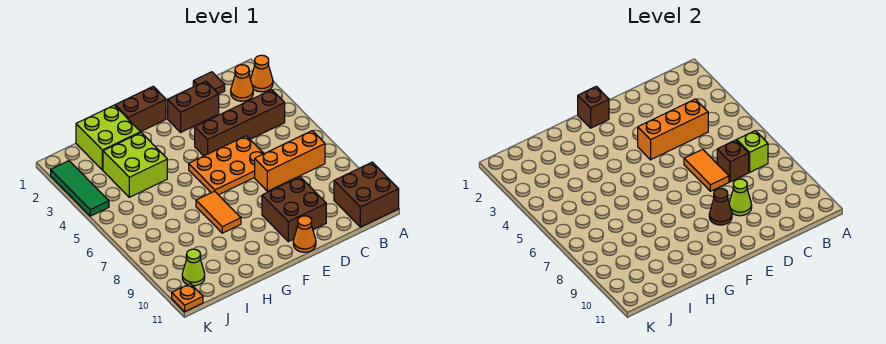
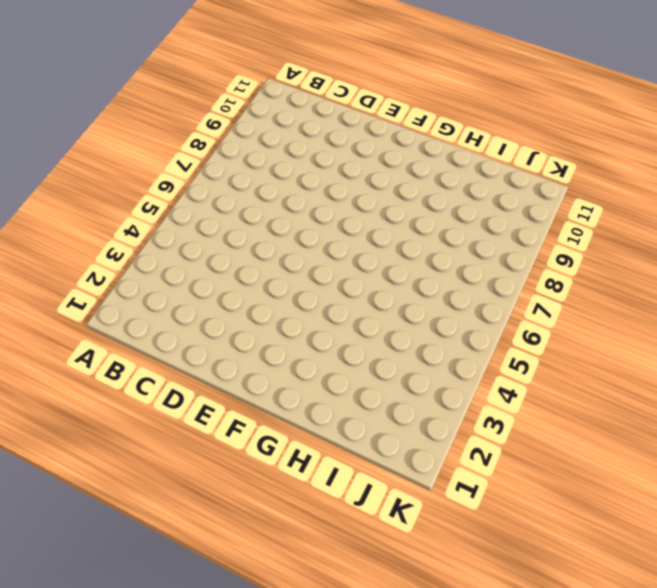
none -> orange cone A2 level 1
none -> brown brick A10:B11 level 1
none -> orange cone B2 level 1

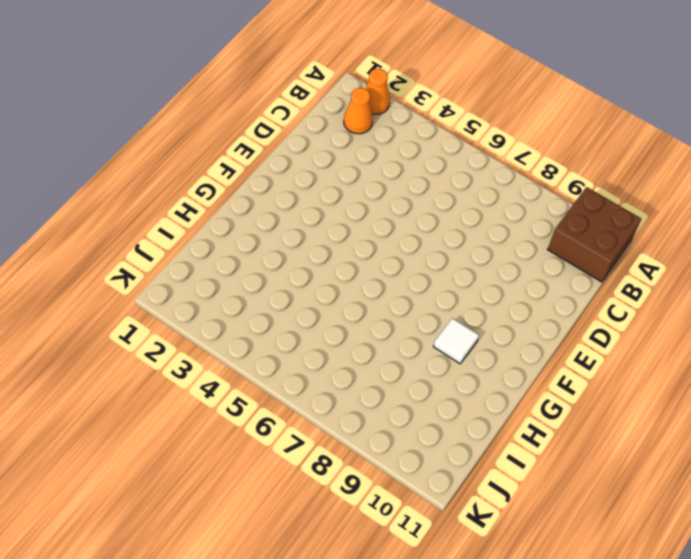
white tile G9 level 1 -> none
none -> brown brick B4:E4 level 1
none -> orange brick B7:D7 level 1
none -> brown tile C1 level 1

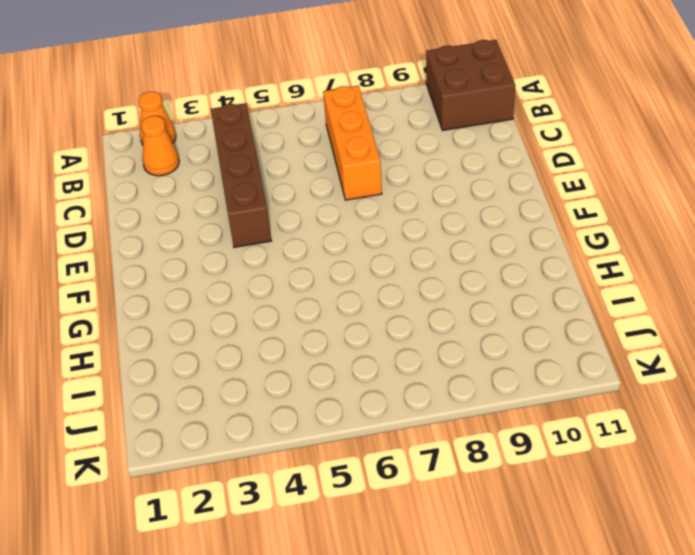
none -> brown tile C1 level 1
none -> brown brick D2:E2 level 1
none -> orange plate D5:F6 level 1

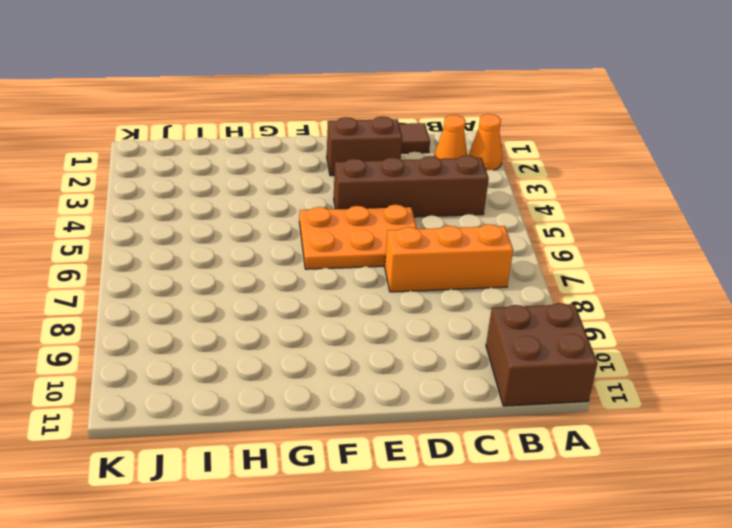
none -> brown brick D9:E10 level 1
none -> orange cone E11 level 1
none -> brown brick F1:G1 level 1

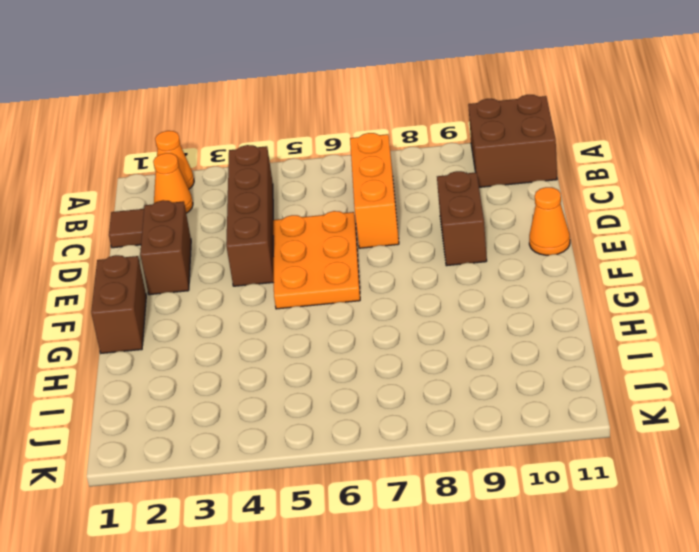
brown brick D9:E9 level 1 -> brown brick D9:E10 level 1
none -> orange tile G7:G8 level 1
none -> lime brick H1:I2 level 1
none -> lime brick H3:I4 level 1

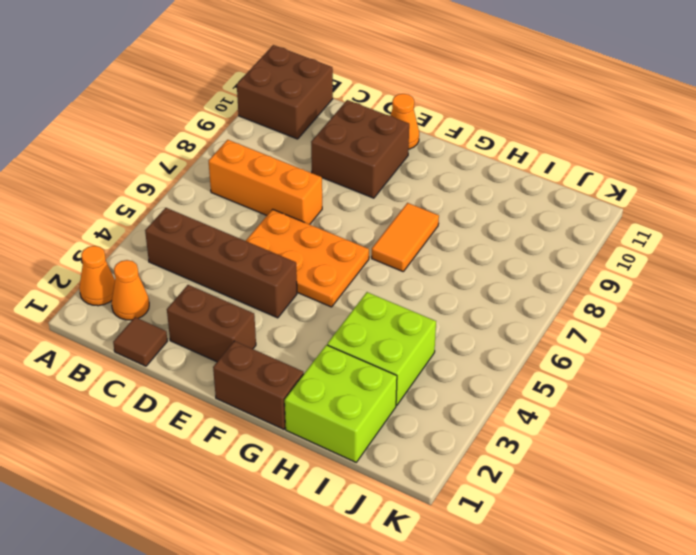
none -> lime cone J10 level 1
none -> green tile K2:K4 level 1
none -> orange plate K11 level 1

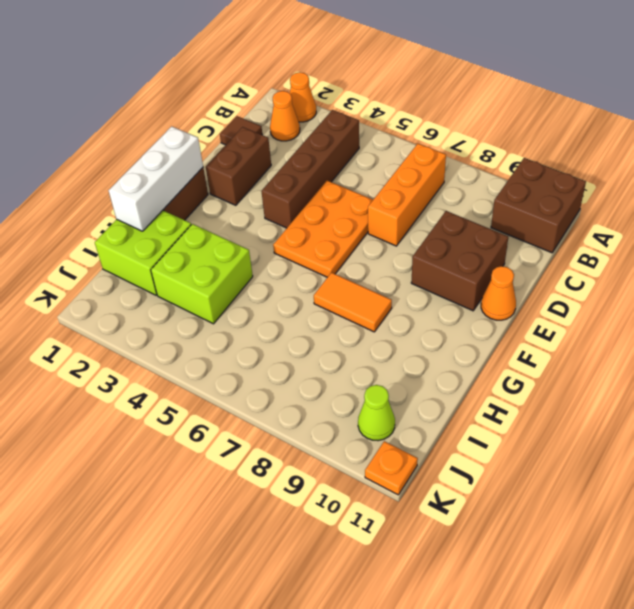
white brick F1:H1 level 2 -> brown brick F1 level 2
none -> green tile K2:K4 level 1
none -> lime brick B7 level 2
none -> orange brick C4:E4 level 2

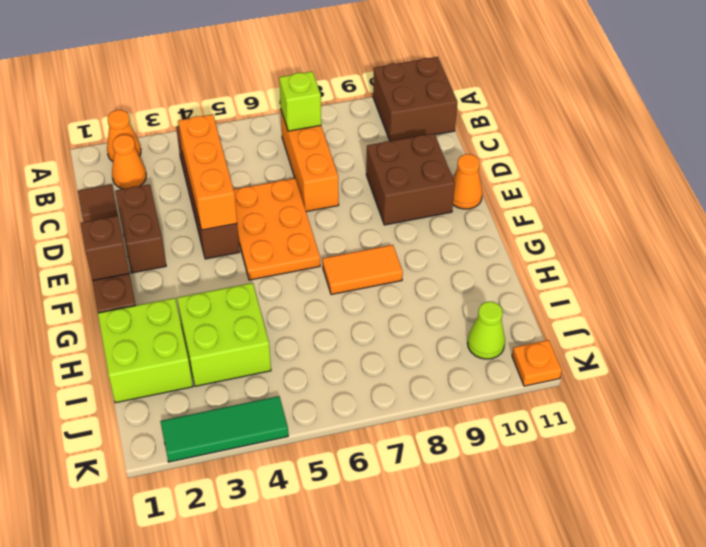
none -> brown brick C7 level 2
none -> orange tile D6:D7 level 2
none -> lime cone D9 level 2

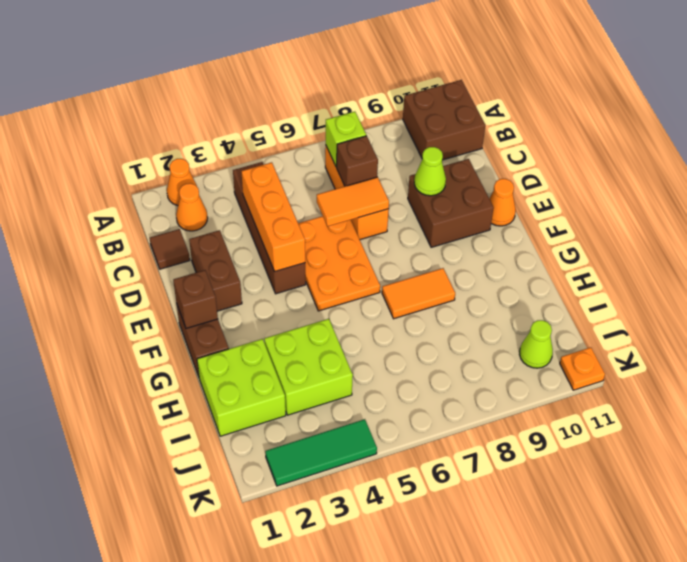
none -> brown cone E9 level 2

